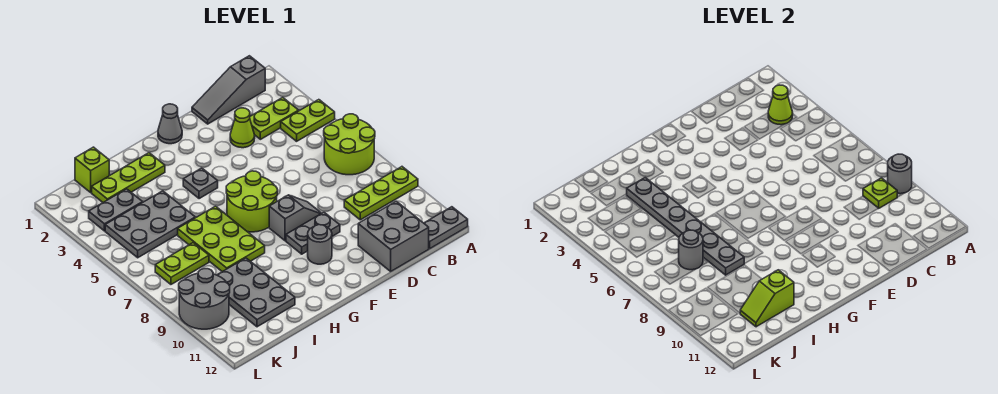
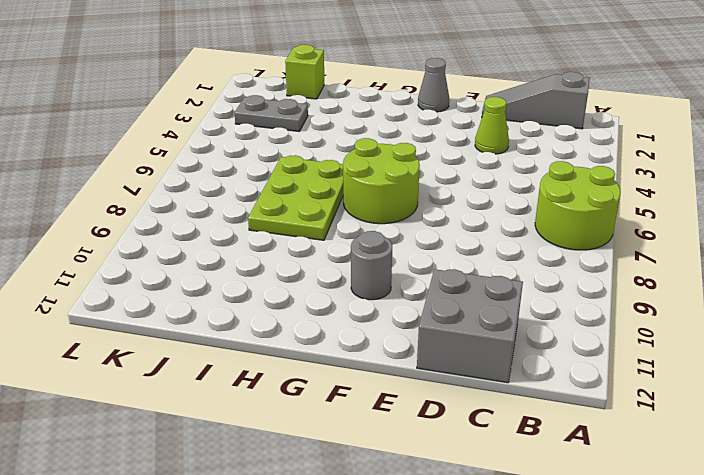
none -> lime plate A4:B4 level 1
none -> lime plate A9:C9 level 1
none -> grey plate A12:B12 level 1

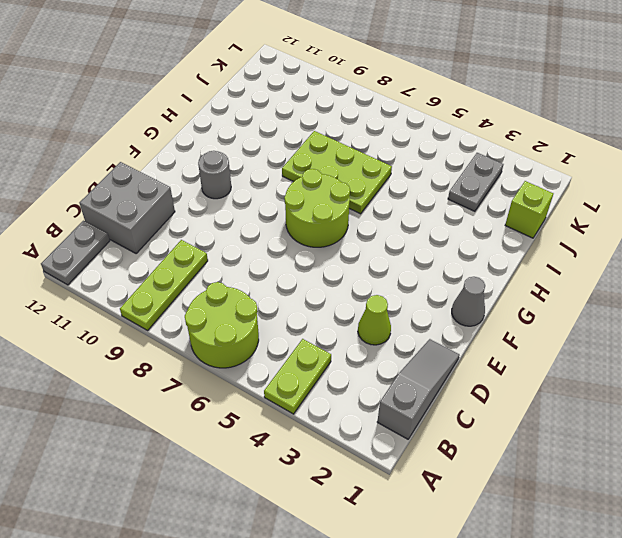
none -> lime plate B3:C3 level 1
none -> grey slope E8:F8 level 1 top F
none -> grey plate E9:F9 level 1

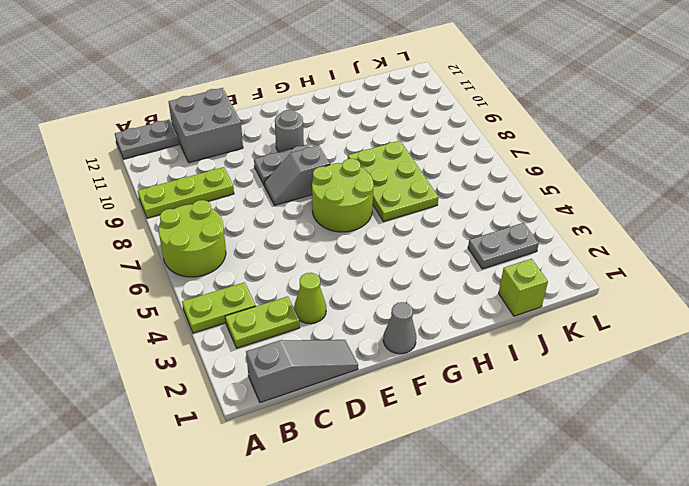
none -> grey plate G4 level 1
none -> lime plate H2:J2 level 1
none -> grey plate I4:K5 level 1

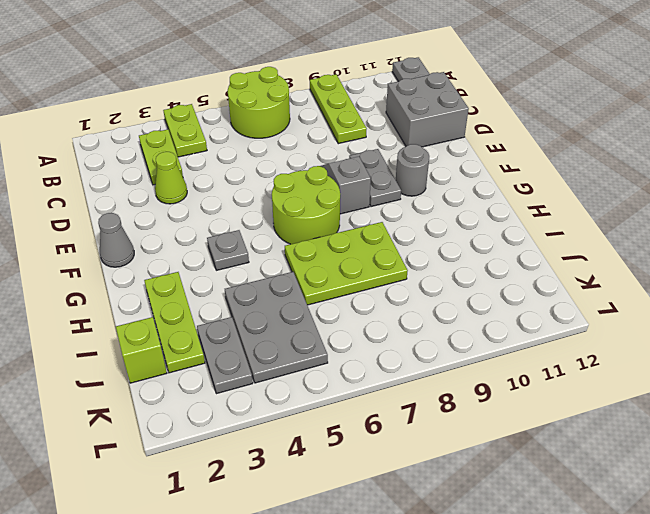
none -> grey slope B1:D1 level 1 top B
none -> grey plate I9:J11 level 1
none -> lime plate J7:K7 level 1

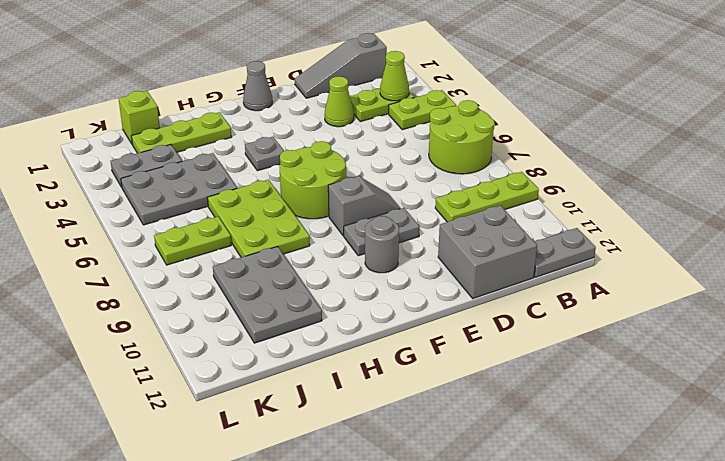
none -> grey round brick K9:L10 level 1
none -> grey round brick A9 level 2
none -> lime plate B9 level 2

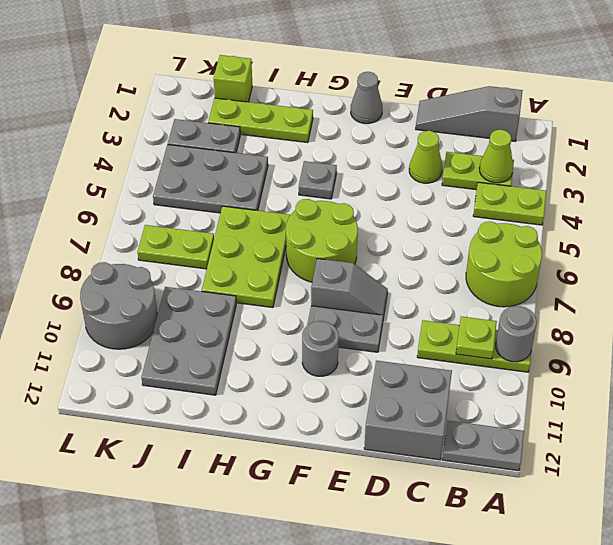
none -> grey plate I3:I8 level 2
none -> lime slope I11:J11 level 2 top I
none -> grey round brick J7 level 2

